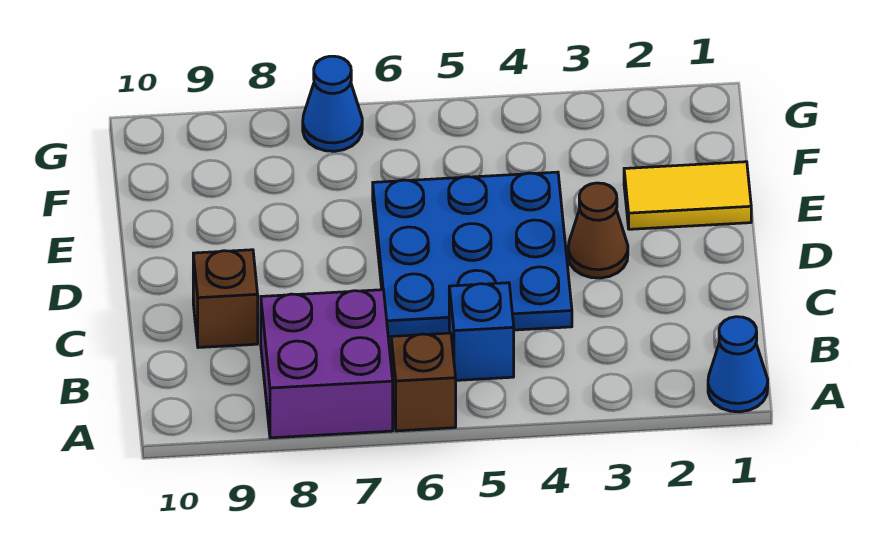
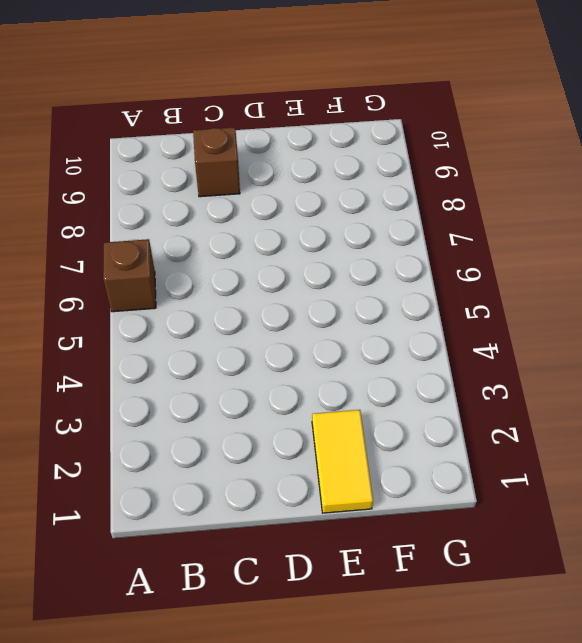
none -> blue cone A1 level 1
none -> purple brick A7:B8 level 1

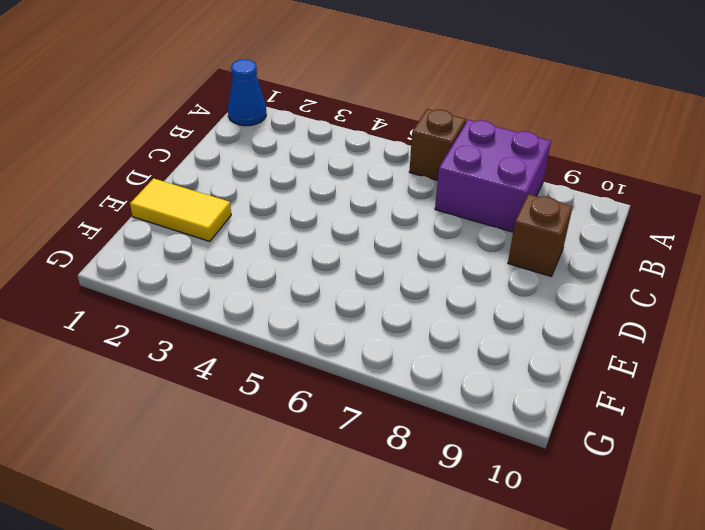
none -> blue brick B5 level 1
none -> blue plate C4:E6 level 1

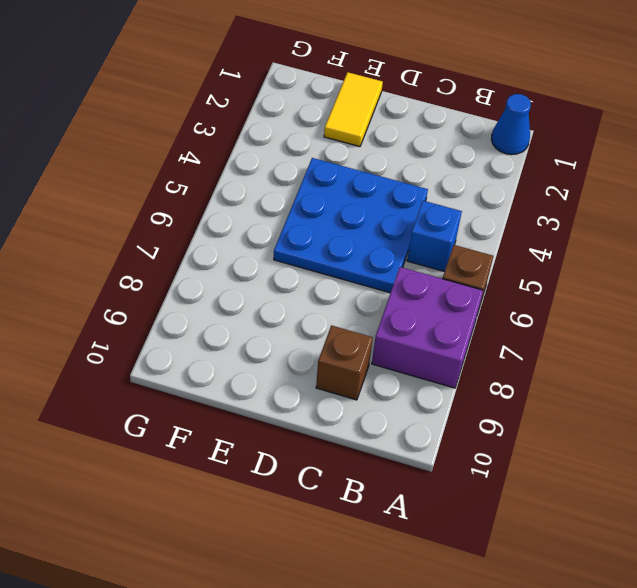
none -> brown cone D3 level 1
none -> blue cone G7 level 1

